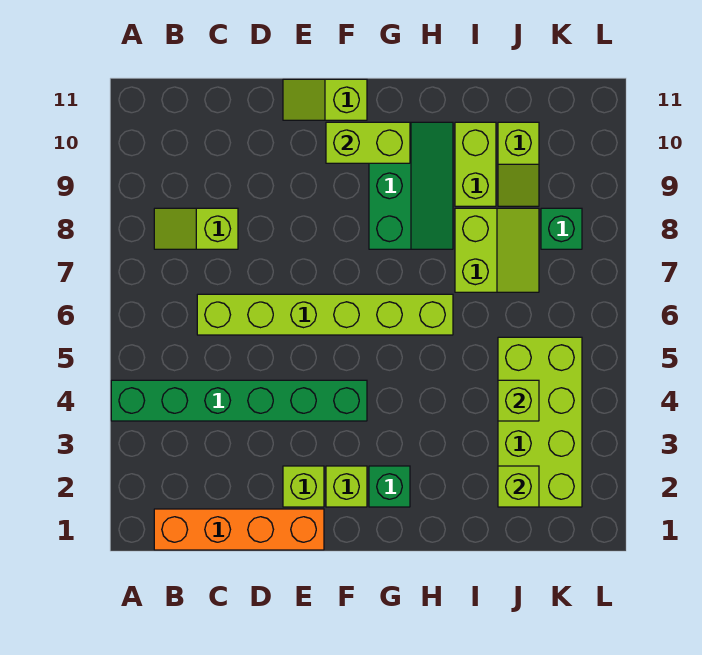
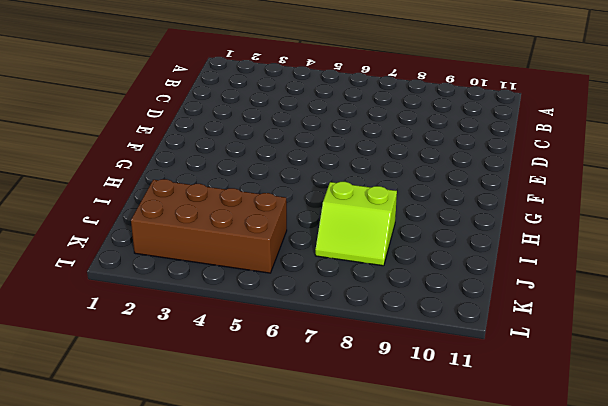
brown brick J2:K5 level 1 -> lime brick J2:K5 level 1
none -> green brick A4:F4 level 1
none -> orange brick B1:E1 level 1
none -> lime slope B8:C8 level 1 top C

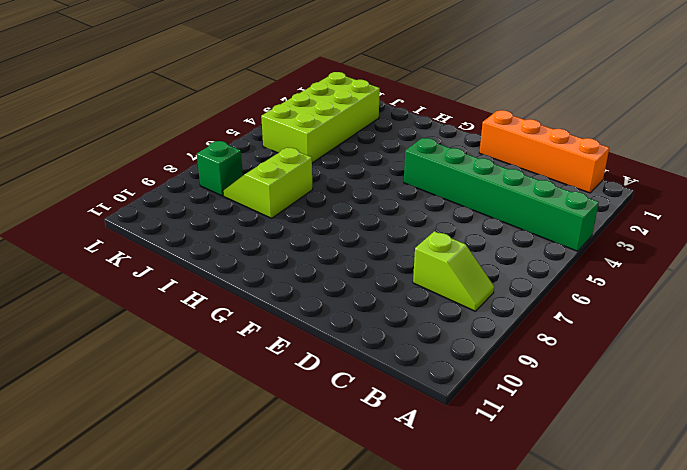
none -> lime brick C6:H6 level 1
none -> lime brick E2 level 1
none -> lime slope E11:F11 level 1 top F

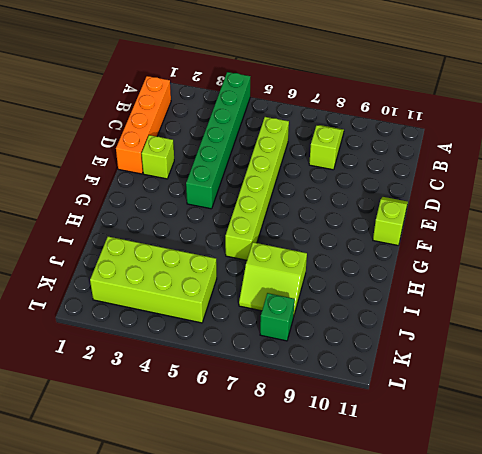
none -> lime brick F2 level 1
none -> green brick G2 level 1
none -> green slope G8:H10 level 1 top G

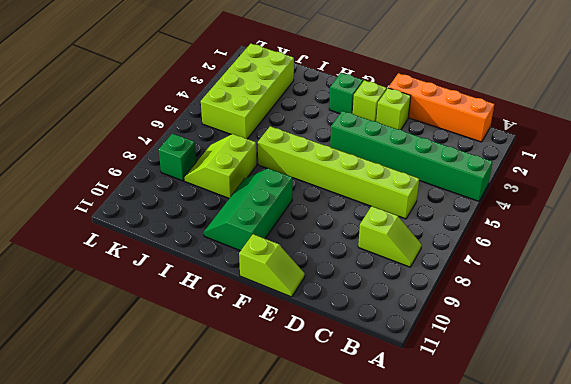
none -> lime brick I9:I10 level 1
none -> lime slope J9:J10 level 1 top 10
none -> lime brick F10:G10 level 2

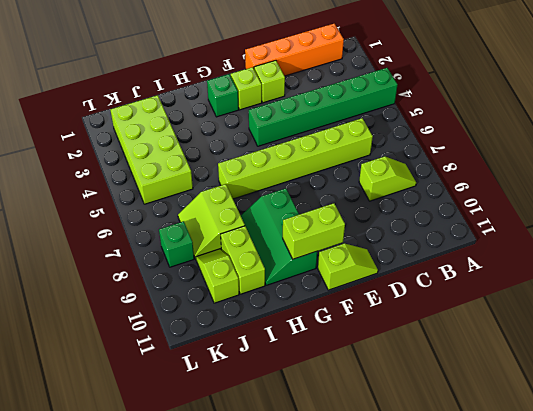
none -> lime brick J2 level 2
none -> lime brick J4 level 2

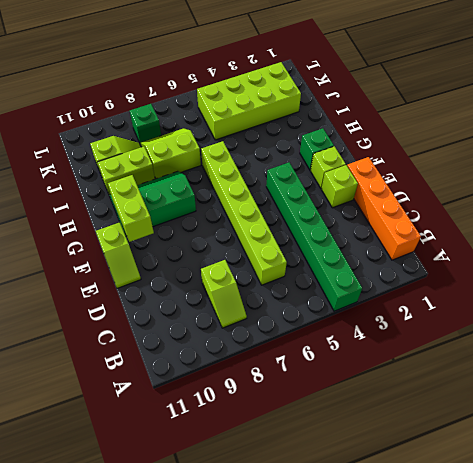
none -> lime brick J2 level 2
none -> lime brick J4 level 2

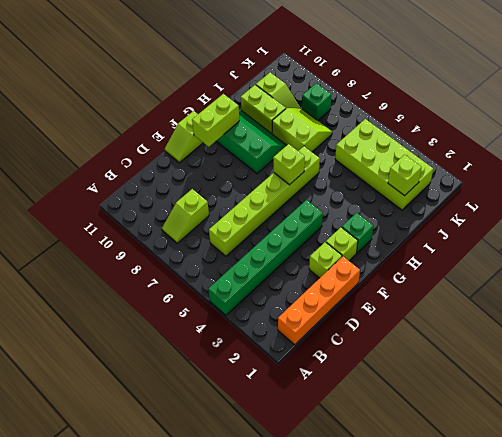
lime brick G6 level 2 -> lime brick J4 level 2

